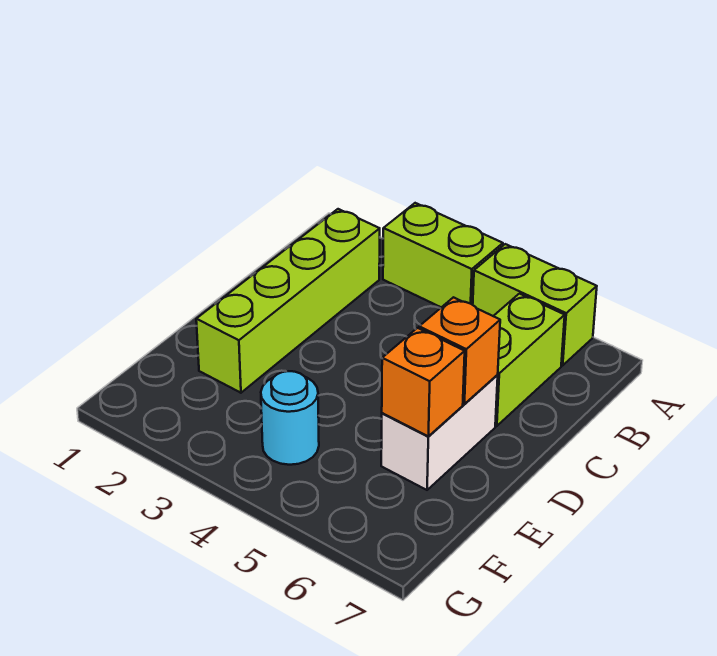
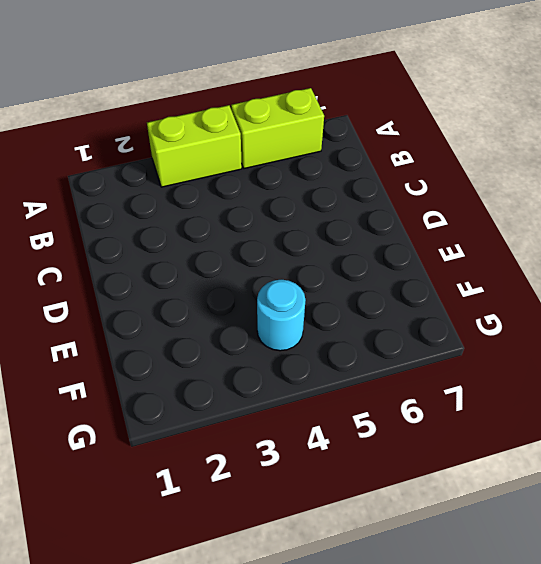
none -> lime brick B2:E2 level 1
none -> lime brick B6:C6 level 1

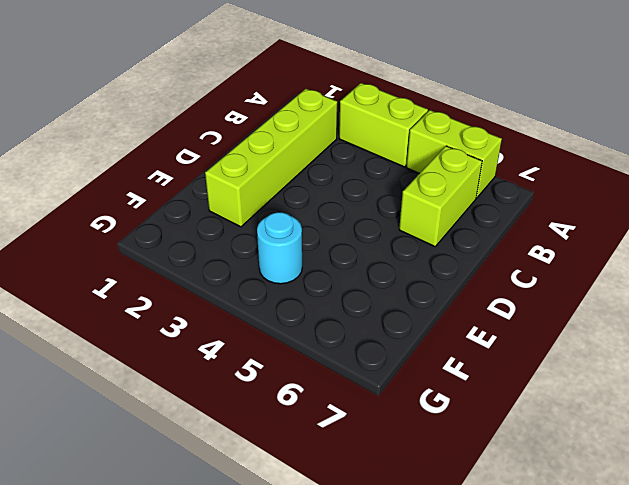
none -> white brick D6:E6 level 1
none -> orange brick D6 level 2

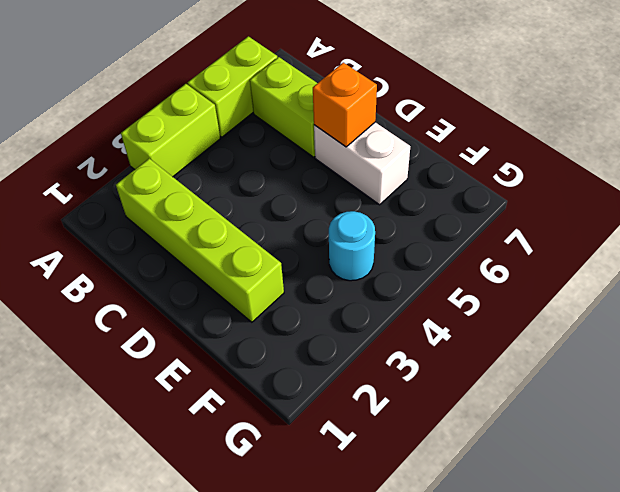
none -> orange brick E6 level 2

